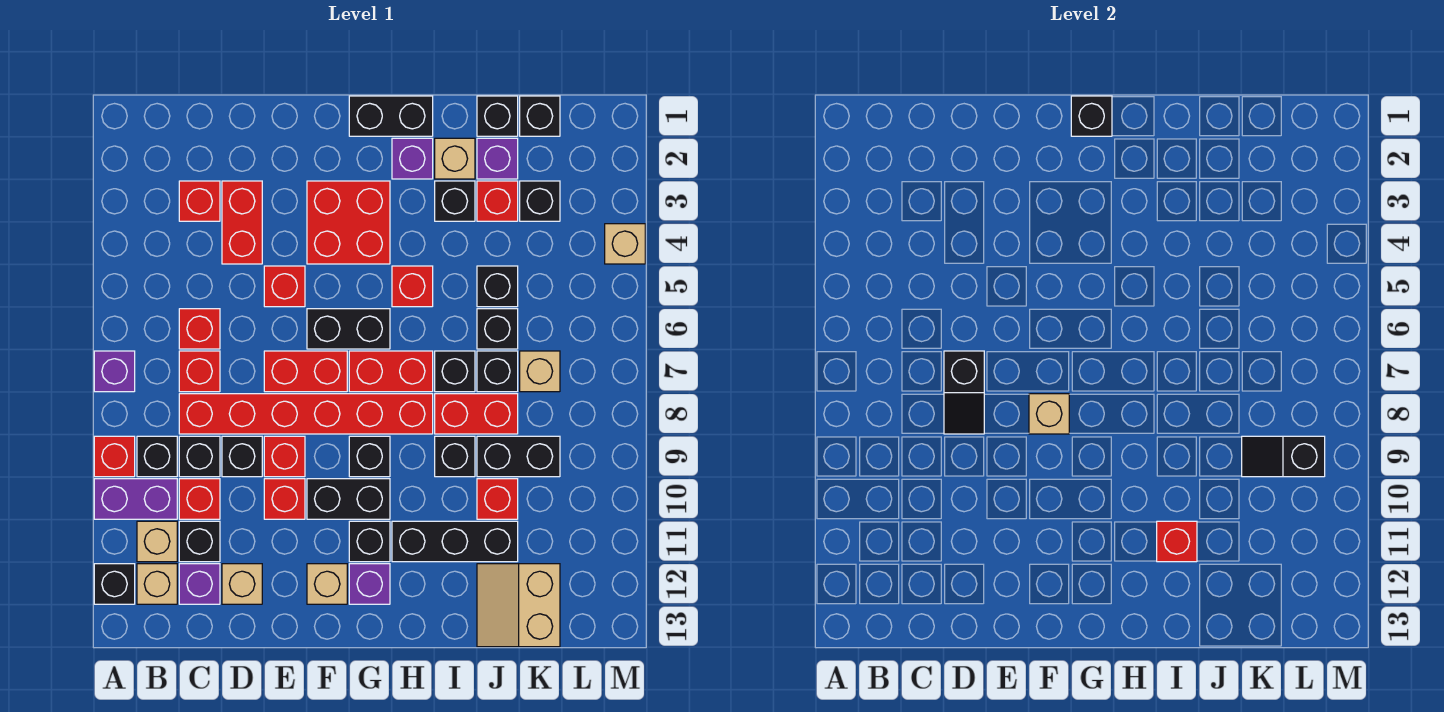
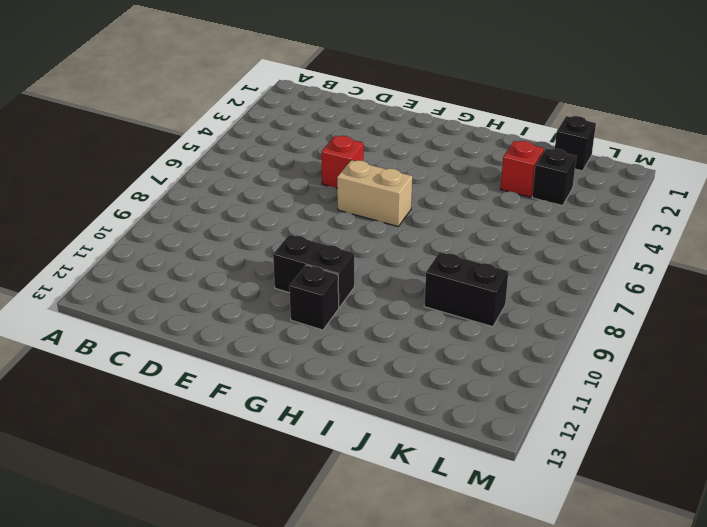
tan brick F6:G6 level 1 -> black brick F6:G6 level 1
none -> purple brick A7 level 1
none -> red brick A9 level 1
none -> purple brick A10:B10 level 1
none -> black brick A12 level 1

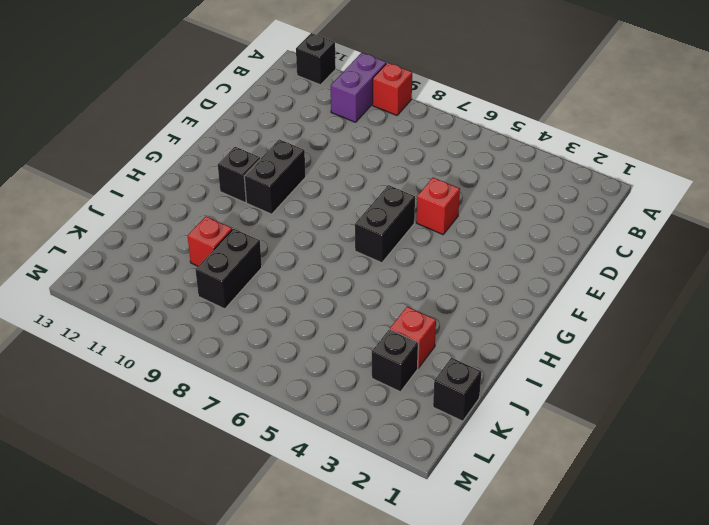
none -> purple brick A7 level 1
none -> black brick B9 level 1
none -> tan brick B11 level 1
none -> tan brick B12 level 1

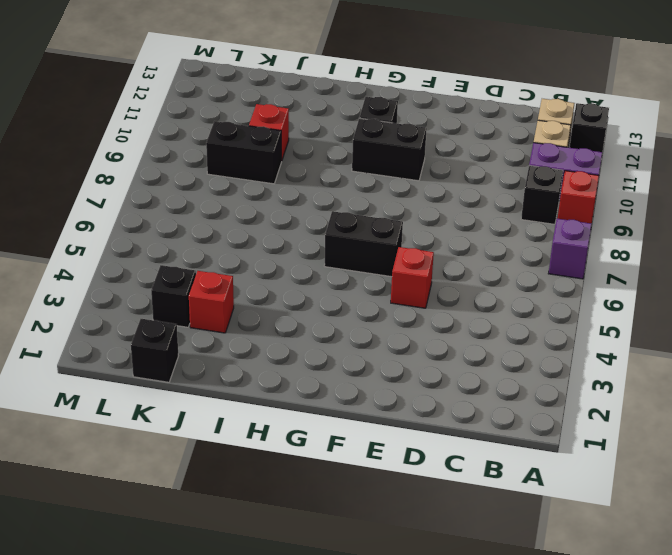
none -> red brick C3 level 1
none -> red brick C6 level 1
none -> red brick C7 level 1
none -> red brick C8:H8 level 1

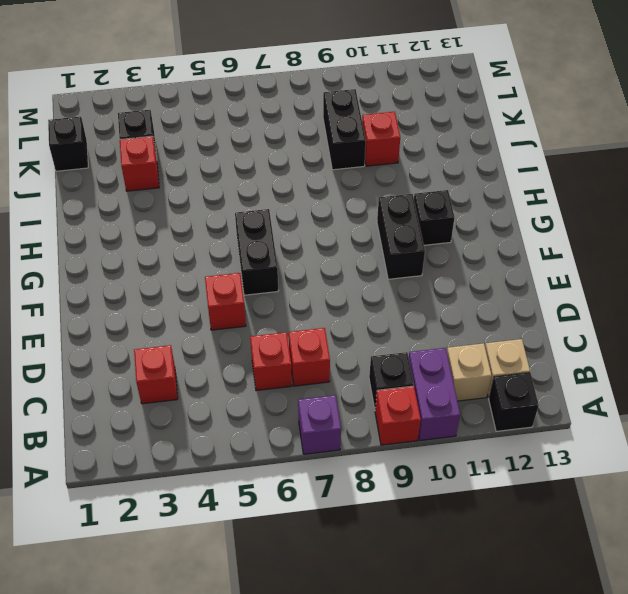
none -> red brick C8:H8 level 1
none -> black brick C9 level 1
none -> red brick C10 level 1
none -> black brick C11 level 1

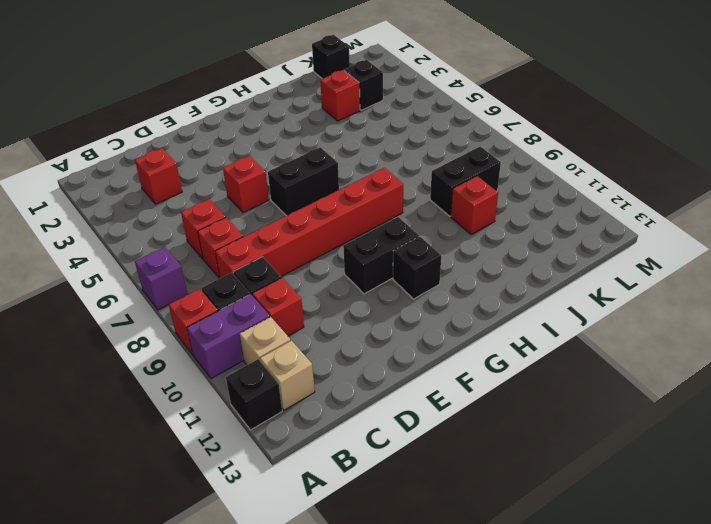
none -> black brick C11 level 1
none -> purple brick C12 level 1
none -> red brick D3:D4 level 1
none -> black brick D9 level 1

